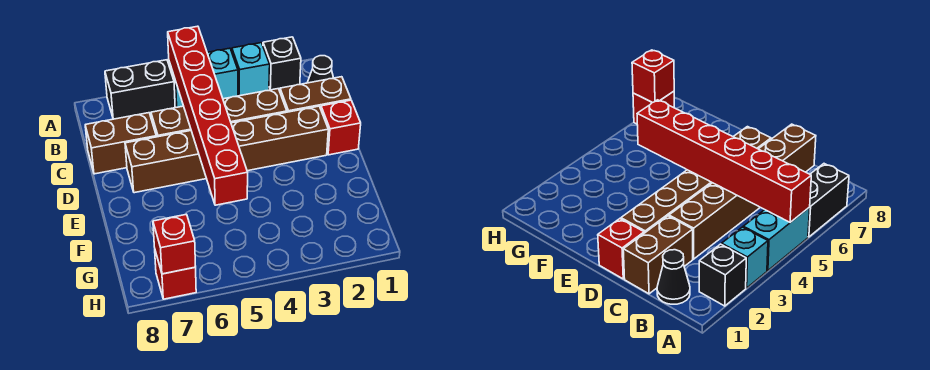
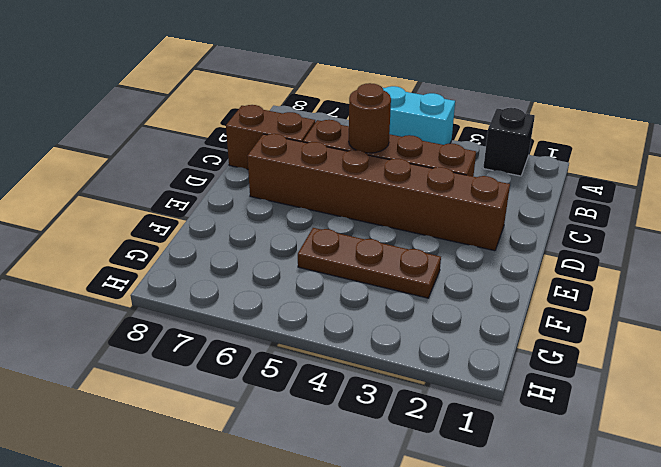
brown round brick C5 level 2 -> red brick A5:F5 level 2
brown plate F3:F5 level 1 -> none
none -> cyan brick A3 level 1
none -> black brick A6:A7 level 1
none -> black cone B1 level 1

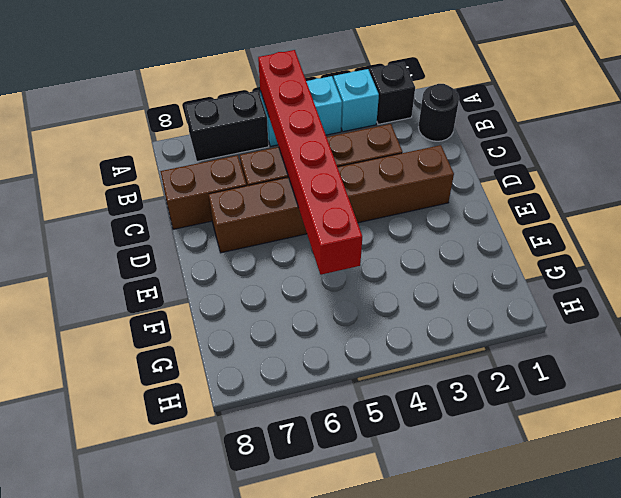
black round brick B1 level 1 -> black cone B1 level 1
none -> brown brick C1:C2 level 1
none -> red brick D1 level 1
none -> red brick H7 level 1

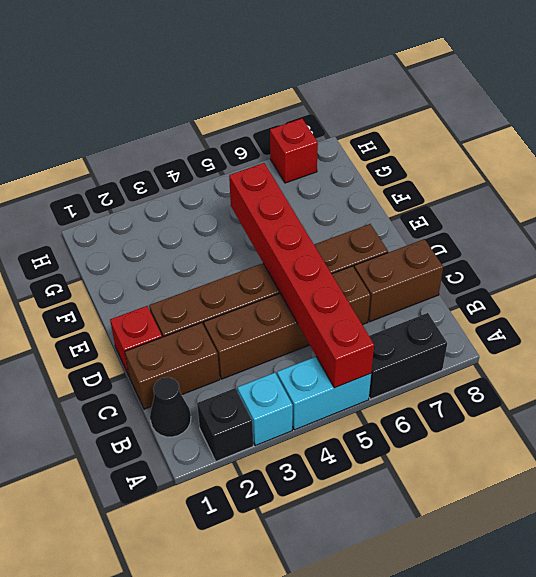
none -> red brick H7 level 2

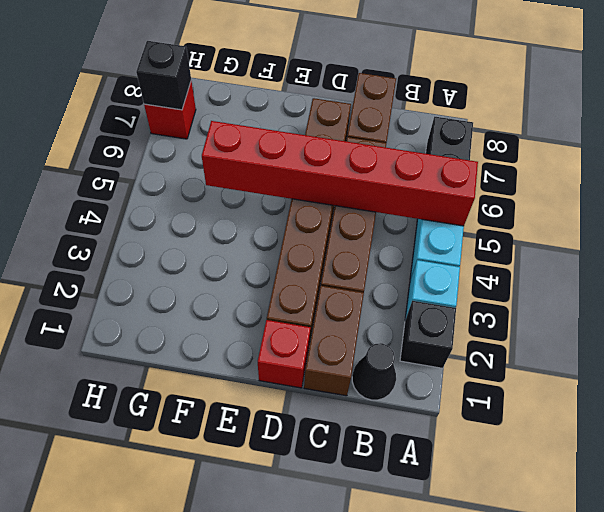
black brick H7 level 2 -> red brick H7 level 2

